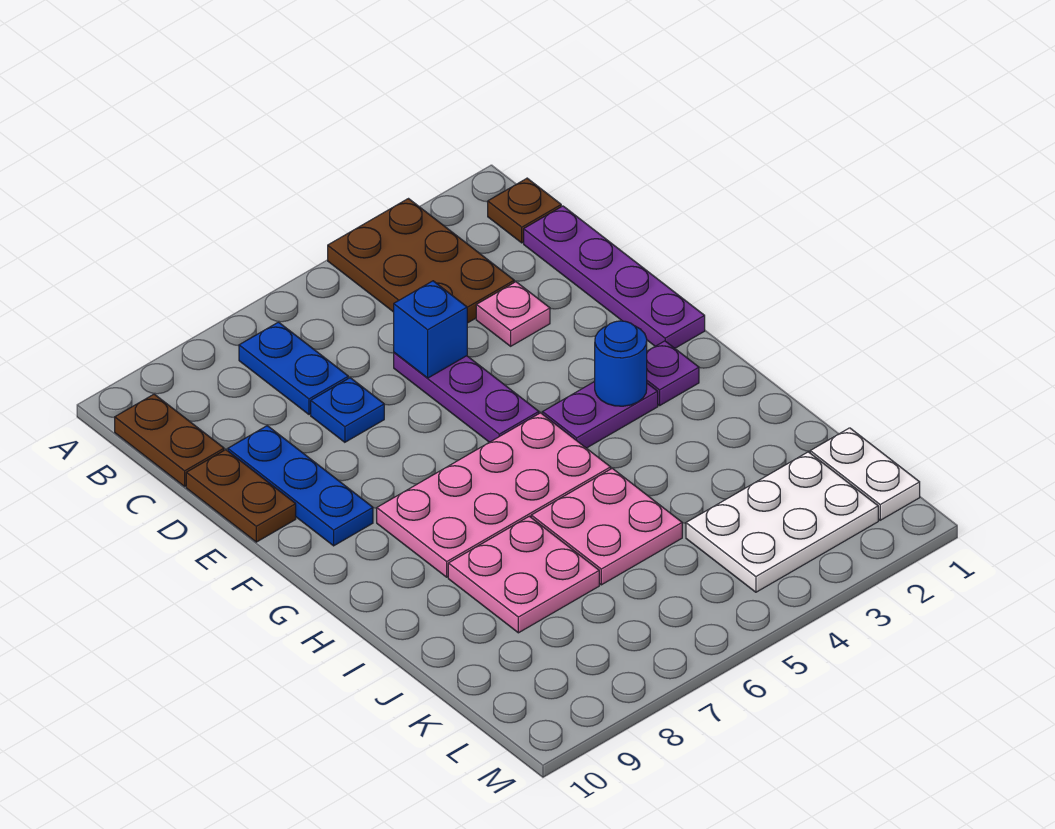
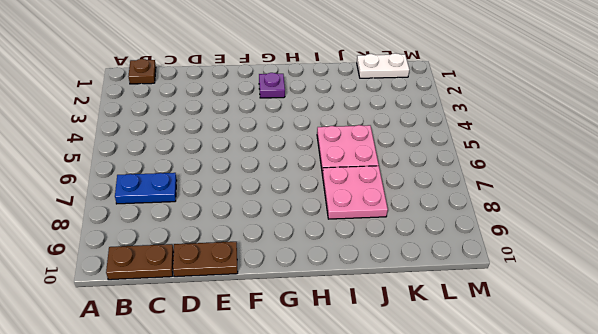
none -> brown plate A3:C4 level 1
none -> purple plate C1:F1 level 1
none -> pink plate D3 level 1

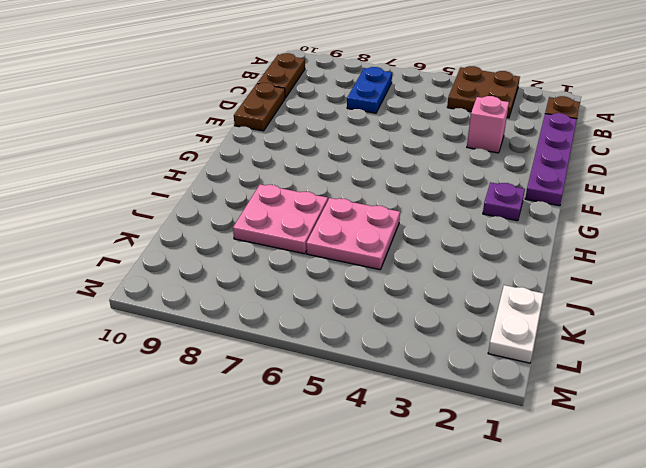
brown plate A3:B4 level 1 -> brown plate A3:C4 level 1
pink brick D3 level 1 -> pink plate D3 level 1
none -> purple plate D5:F5 level 1
none -> blue plate D7 level 1
none -> blue plate D9:F9 level 1

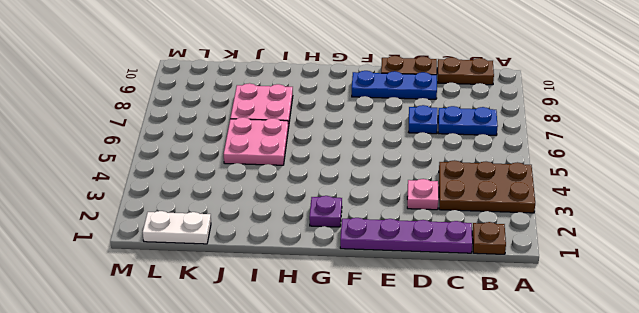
none -> purple plate D5:F5 level 1
none -> purple plate G3:G4 level 1
none -> pink plate G5:H8 level 1

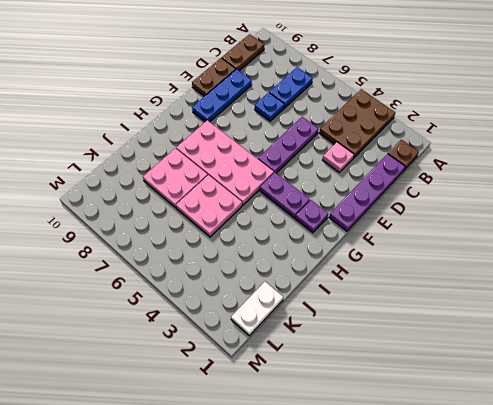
none -> white plate K2:L4 level 1
none -> blue brick D5 level 2
none -> blue round brick G3 level 2

